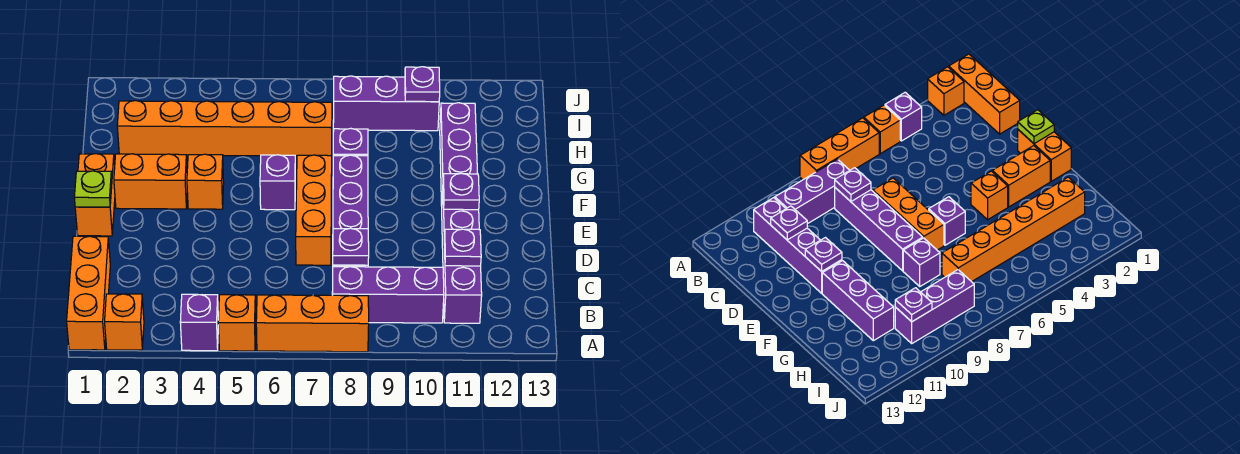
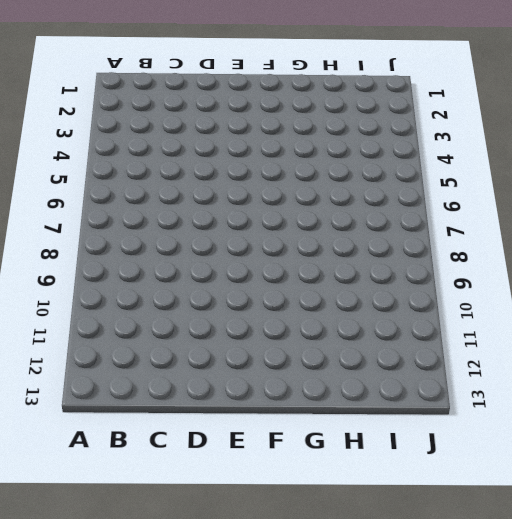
none -> orange brick A1:C1 level 1
none -> orange brick A2 level 1
none -> purple brick A4 level 1

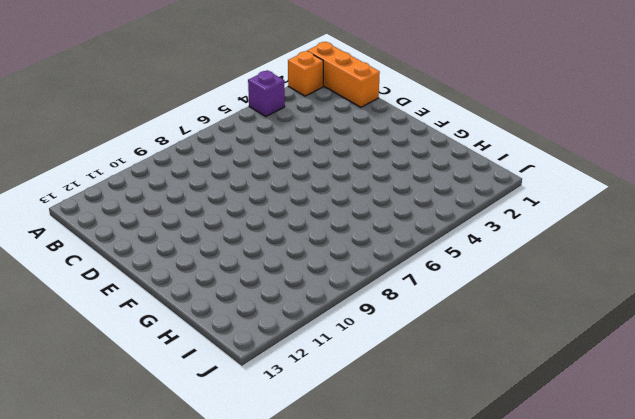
none -> orange brick A5 level 1
none -> orange brick A6:A8 level 1
none -> purple brick B8:B10 level 1

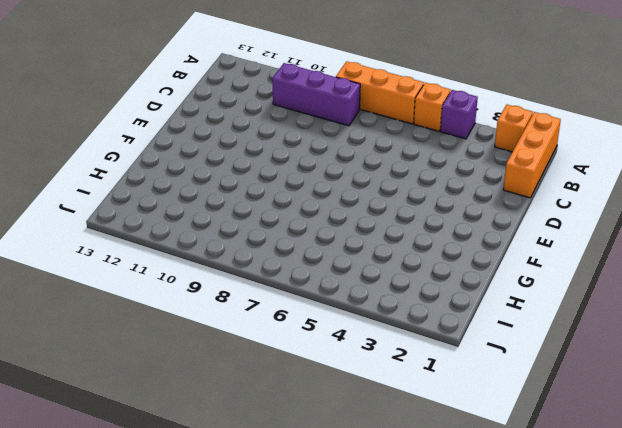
none -> purple brick B11:E11 level 1
none -> purple brick C8:F8 level 1
none -> orange brick D7:F7 level 1

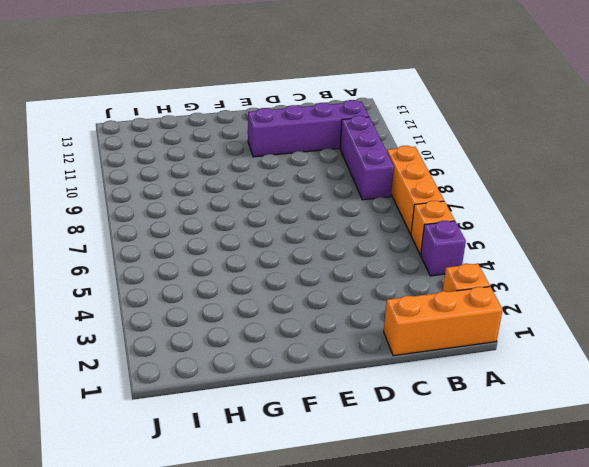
none -> purple brick C8:F8 level 1
none -> orange brick D7:F7 level 1
none -> orange brick E1:F1 level 1

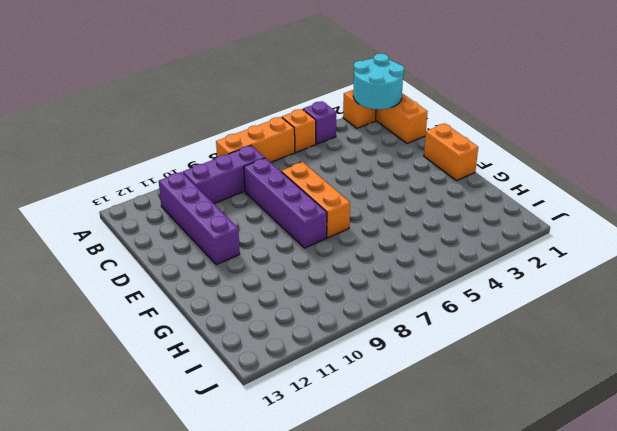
cyan round brick A1:B2 level 2 -> none
none -> orange brick F2:F3 level 1
none -> orange brick F4 level 1
none -> purple brick F6 level 1

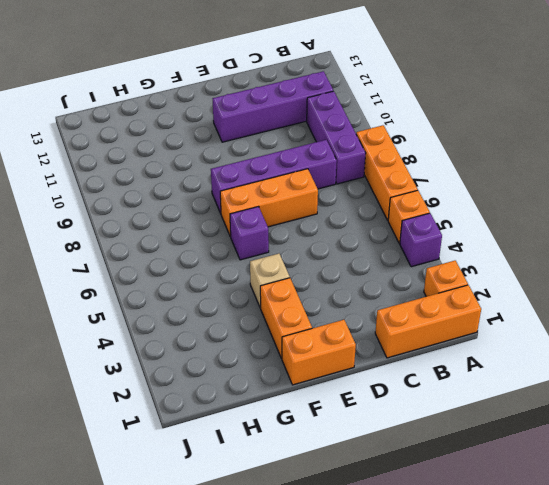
tan brick F4 level 1 -> orange brick F4 level 1
none -> purple brick F11:H11 level 1
none -> purple brick G8 level 1
none -> orange brick H2:H7 level 1

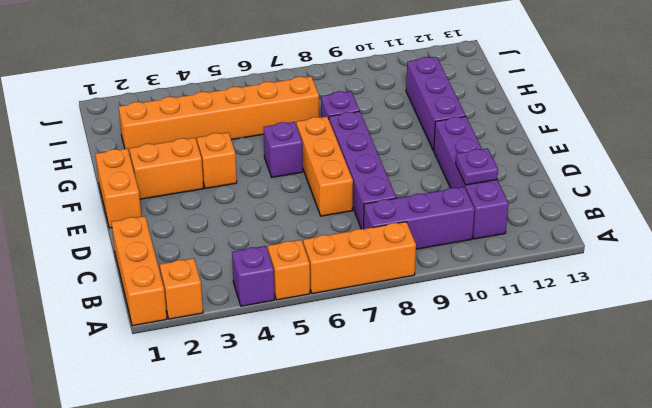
none -> purple brick I8:I10 level 1
none -> purple plate C8 level 2
none -> lime plate E1 level 2

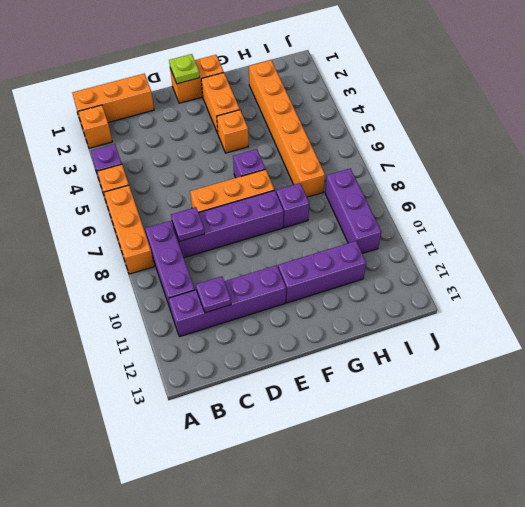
none -> purple plate E11 level 2
none -> purple plate I10 level 2

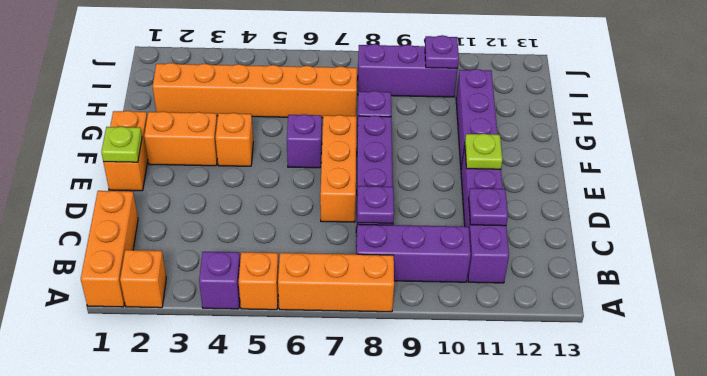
lime plate E11 level 2 -> purple plate E11 level 2

